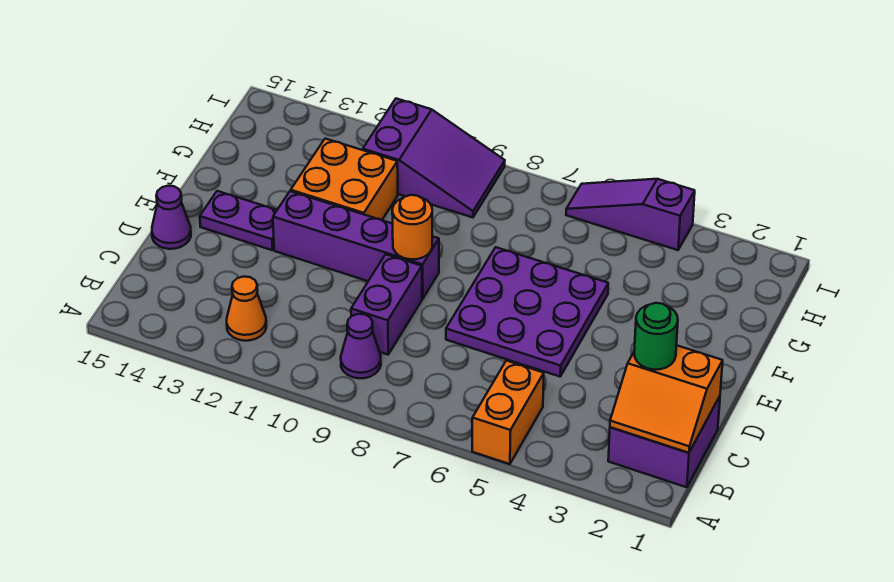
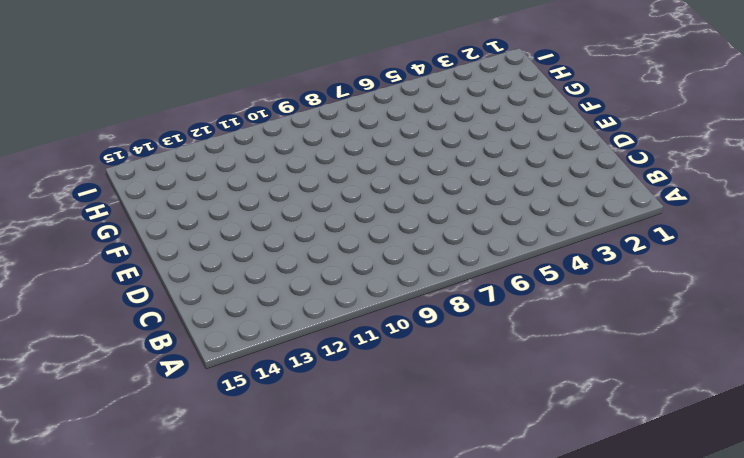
none -> orange brick A5:B5 level 1
none -> purple brick B1:C2 level 1
none -> purple cone B9 level 1

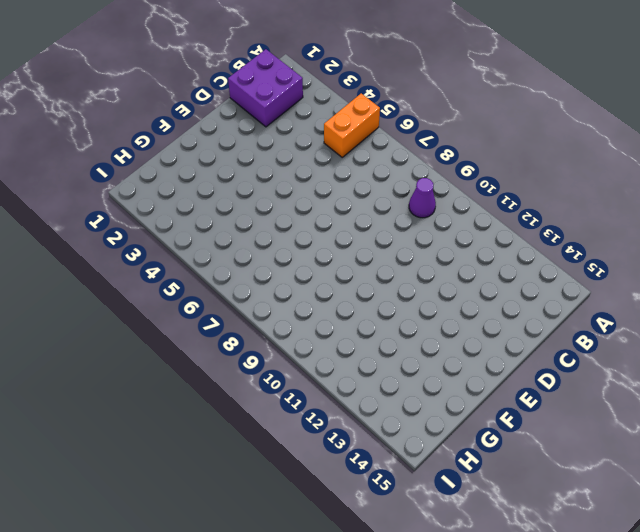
none -> orange cone B12 level 1
none -> purple brick C9:D9 level 1
none -> purple plate D5:F7 level 1

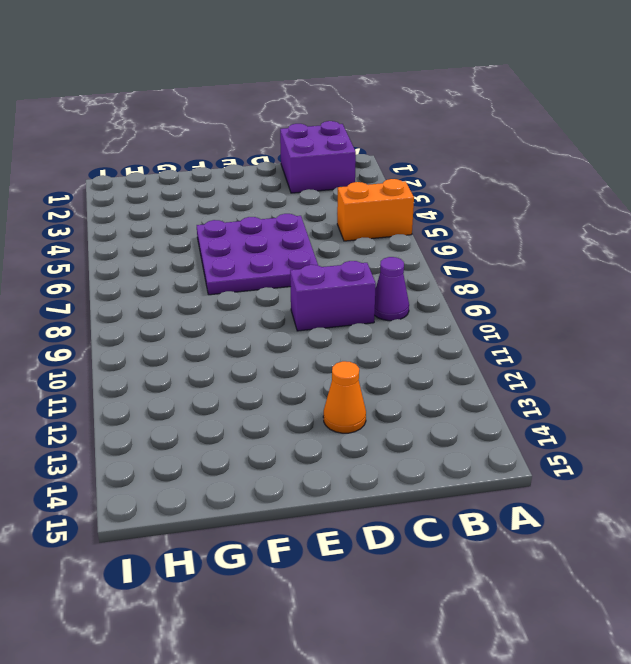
orange cone D13 level 1 -> orange cone B12 level 1
none -> purple cone D15 level 1
none -> purple brick E9:E12 level 1
none -> purple plate E13:E14 level 1

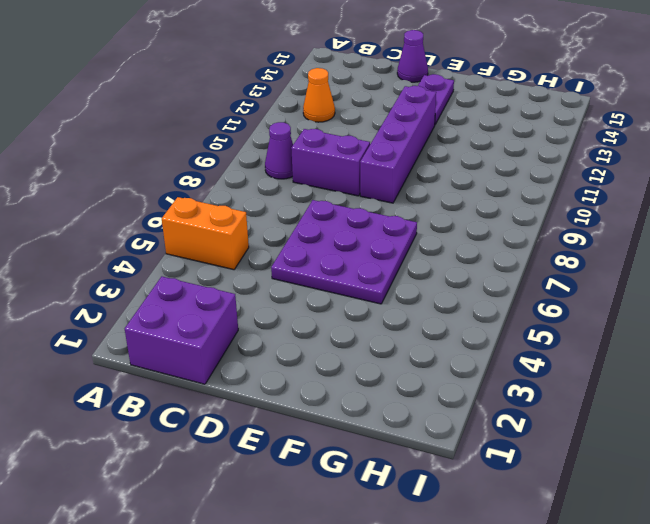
none -> orange brick F11:G12 level 1
none -> purple slope H9:I11 level 1 top 11
none -> purple slope I4:I6 level 1 top 4

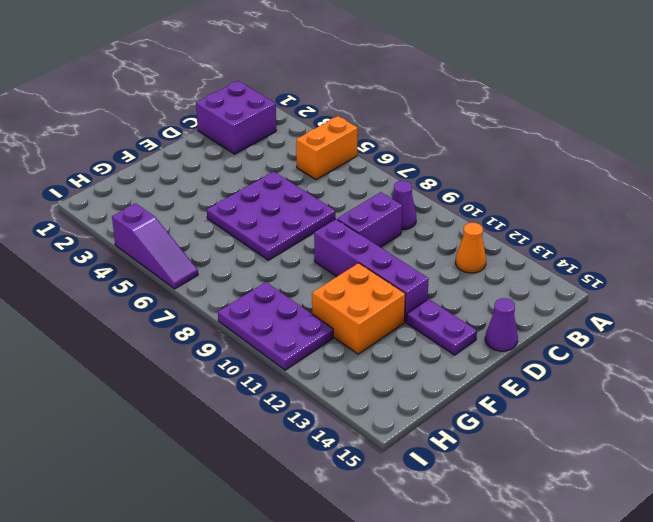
purple plate H9:I11 level 1 -> purple slope H9:I11 level 1 top 11
none -> orange slope B1:C2 level 2 top C
none -> orange round brick E9 level 2
none -> green round brick C2 level 3

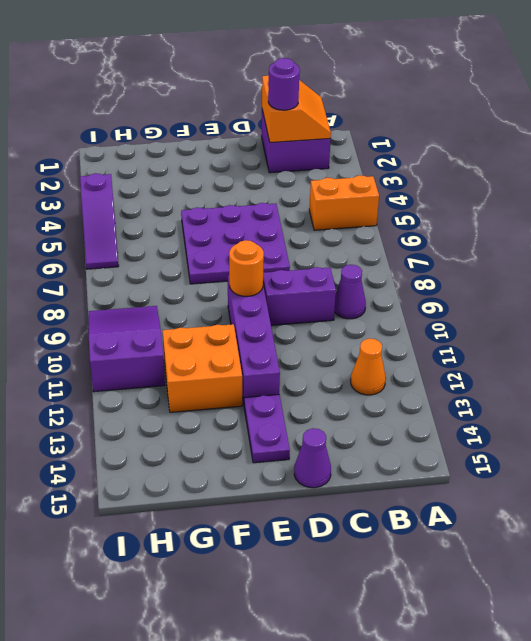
purple round brick C2 level 3 -> green round brick C2 level 3

